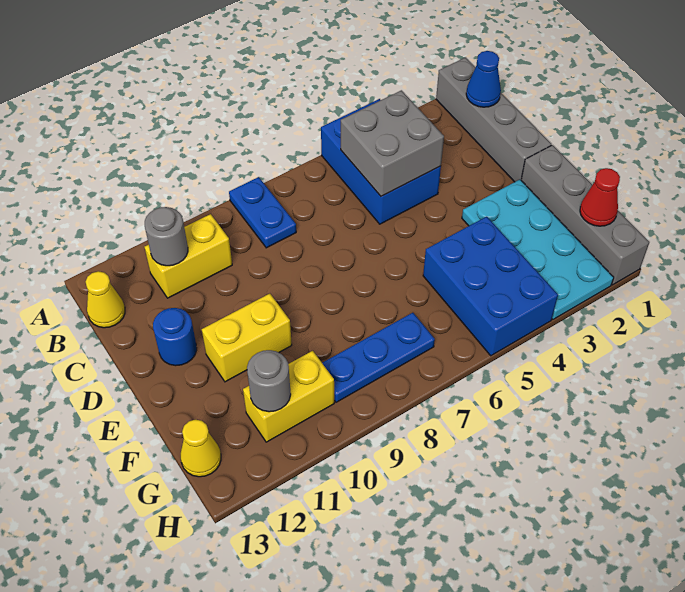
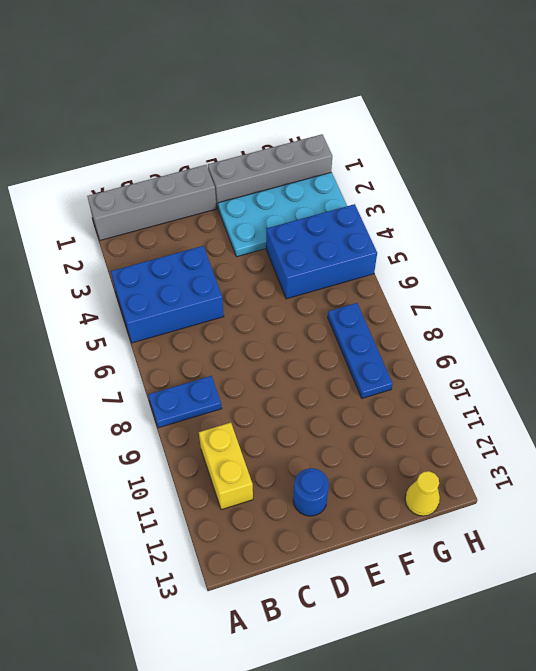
none -> yellow cone B13 level 1
none -> yellow brick E10:E11 level 1
none -> yellow brick G10:G11 level 1

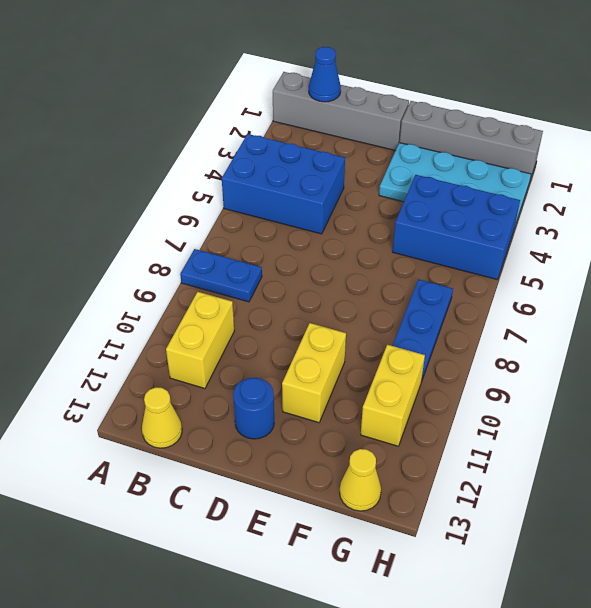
none -> grey brick B4:C5 level 2
none -> grey round brick B11 level 2
none -> red cone G1 level 2

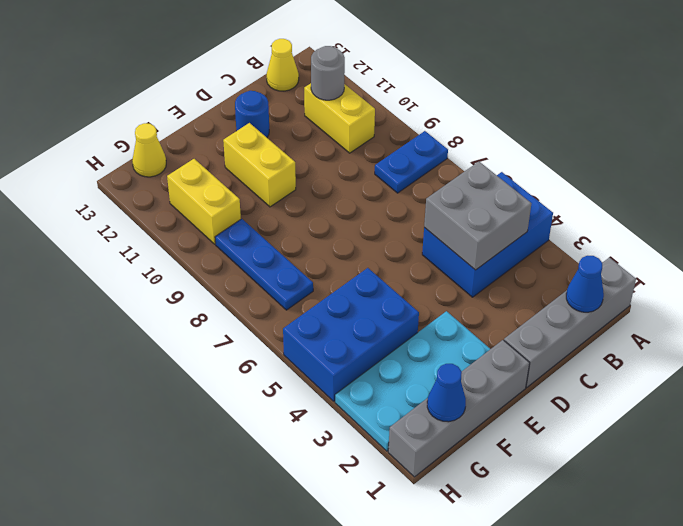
blue cone G1 level 2 -> red cone G1 level 2
none -> grey round brick G11 level 2

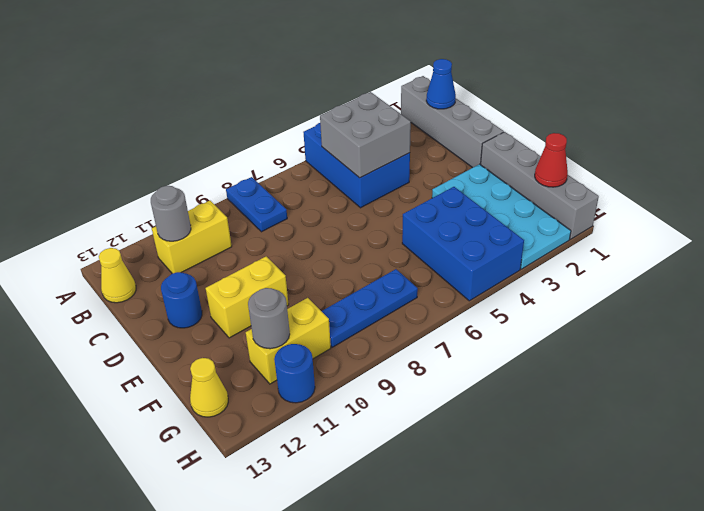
blue round brick H11 level 1 -> none

